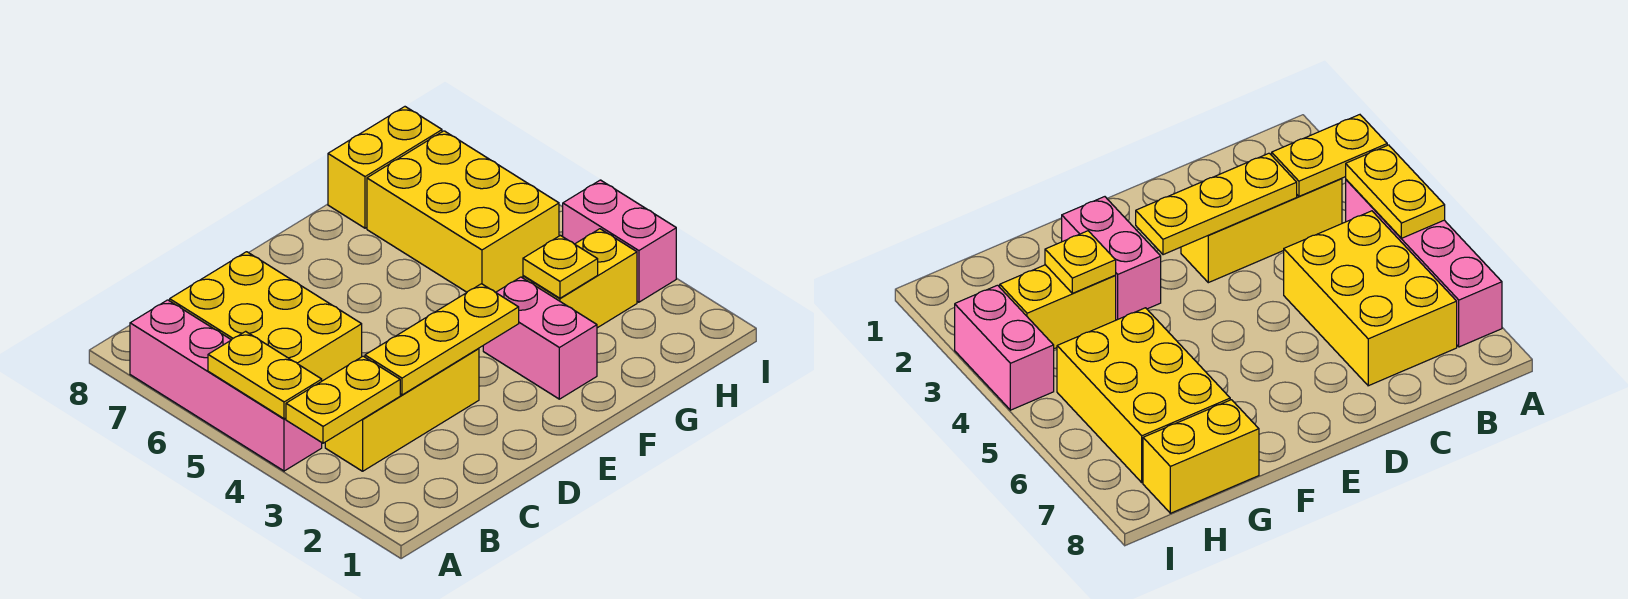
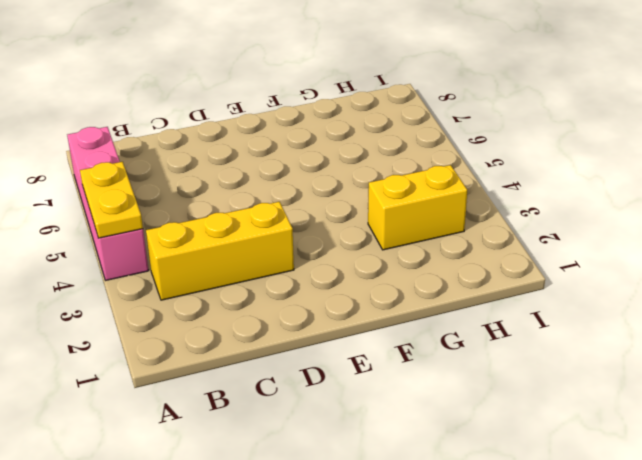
none -> yellow brick B5:C7 level 1
none -> pink brick F2:F3 level 1
none -> yellow brick G5:H7 level 1

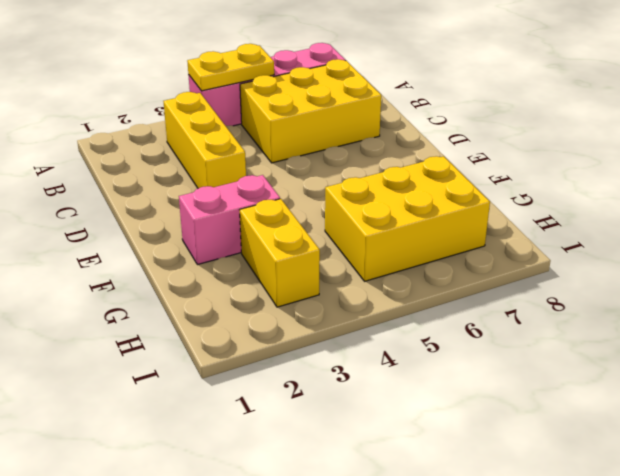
none -> yellow brick G8:H8 level 1
none -> pink brick I3:I4 level 1
none -> yellow plate A3:B3 level 2

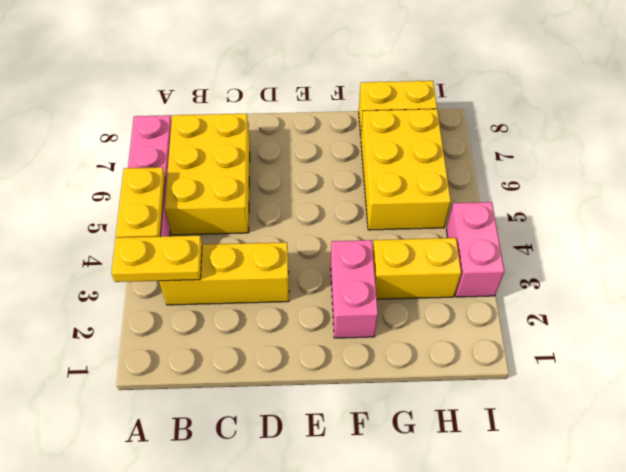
none -> yellow plate C3:E3 level 2
none -> yellow plate G3 level 2

